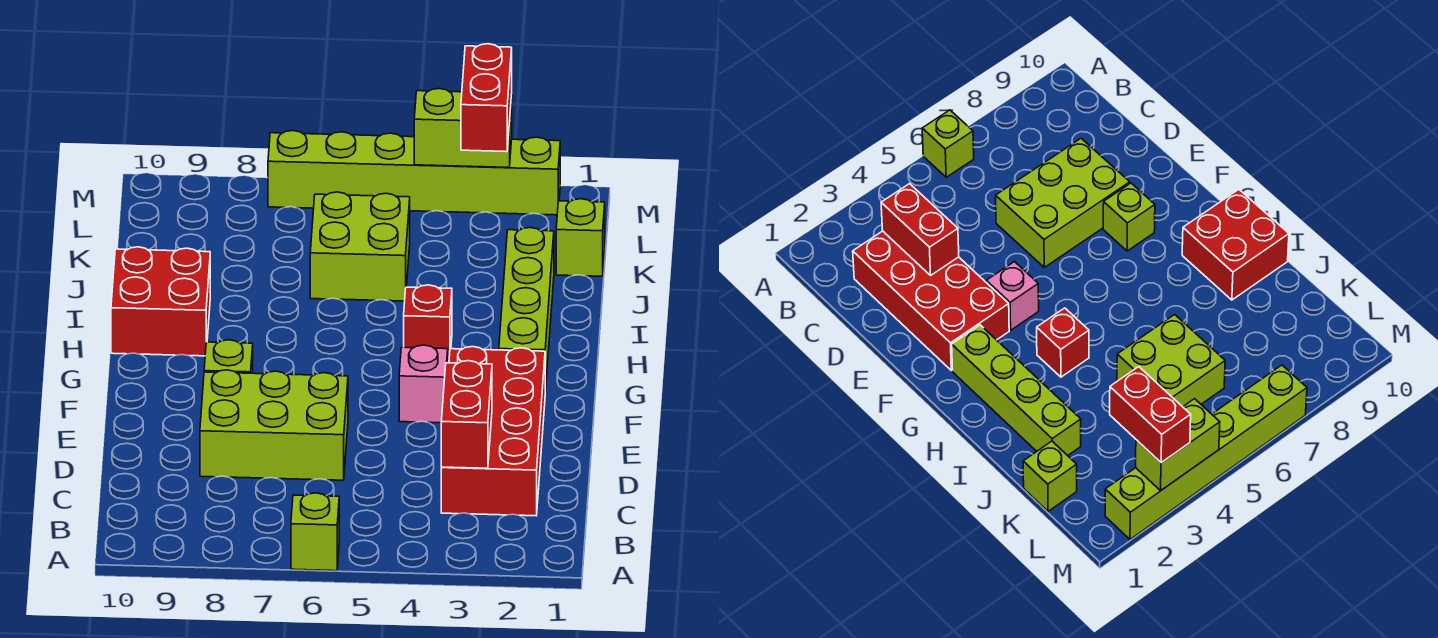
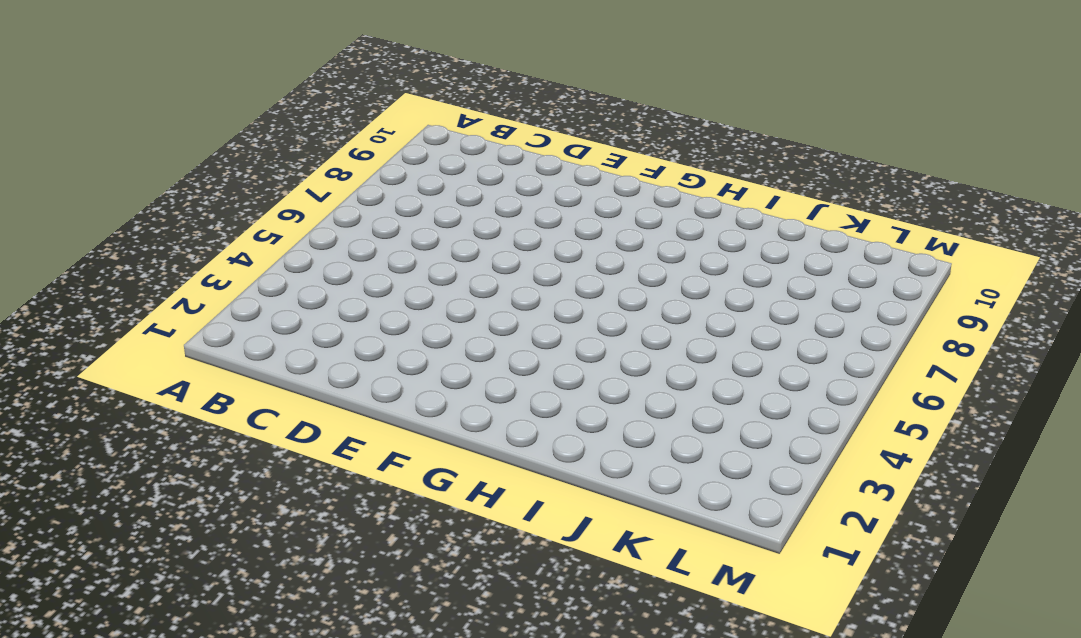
none -> lime brick A6 level 1
none -> red brick C2:F3 level 1
none -> lime brick D6:E8 level 1

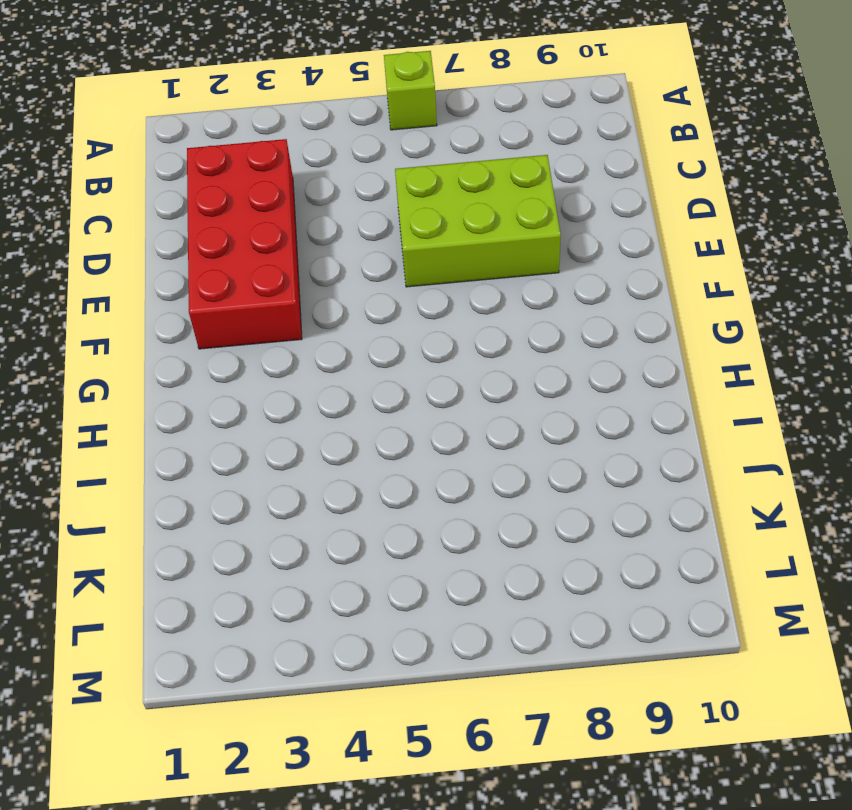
none -> pink brick F4 level 1
none -> lime brick F8 level 1
none -> lime brick G2:J2 level 1

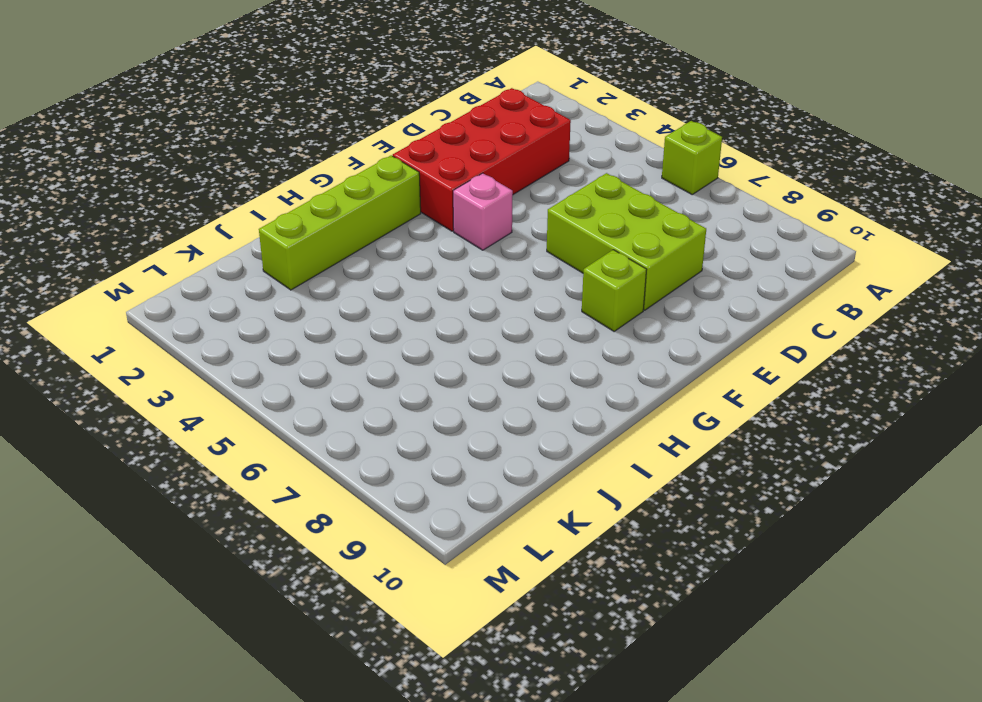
none -> red brick H4 level 1
none -> red brick H9:I10 level 1
none -> lime brick J5:K6 level 1

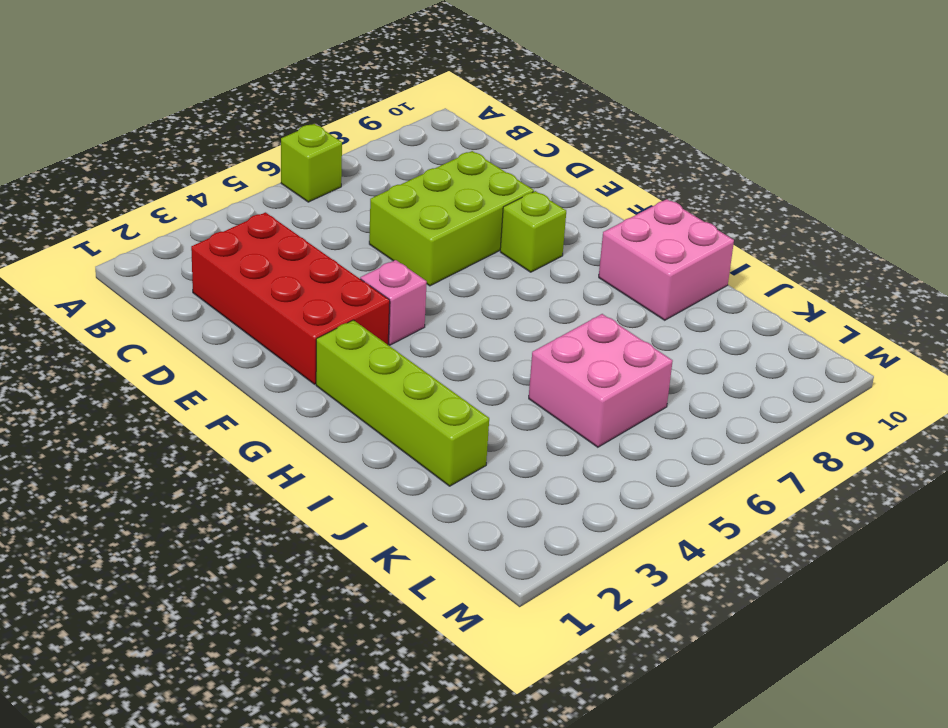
pink brick H9:I10 level 1 -> red brick H9:I10 level 1
pink brick J5:K6 level 1 -> lime brick J5:K6 level 1
none -> red brick H4 level 1
none -> lime brick K1 level 1
none -> lime brick M2:M7 level 1

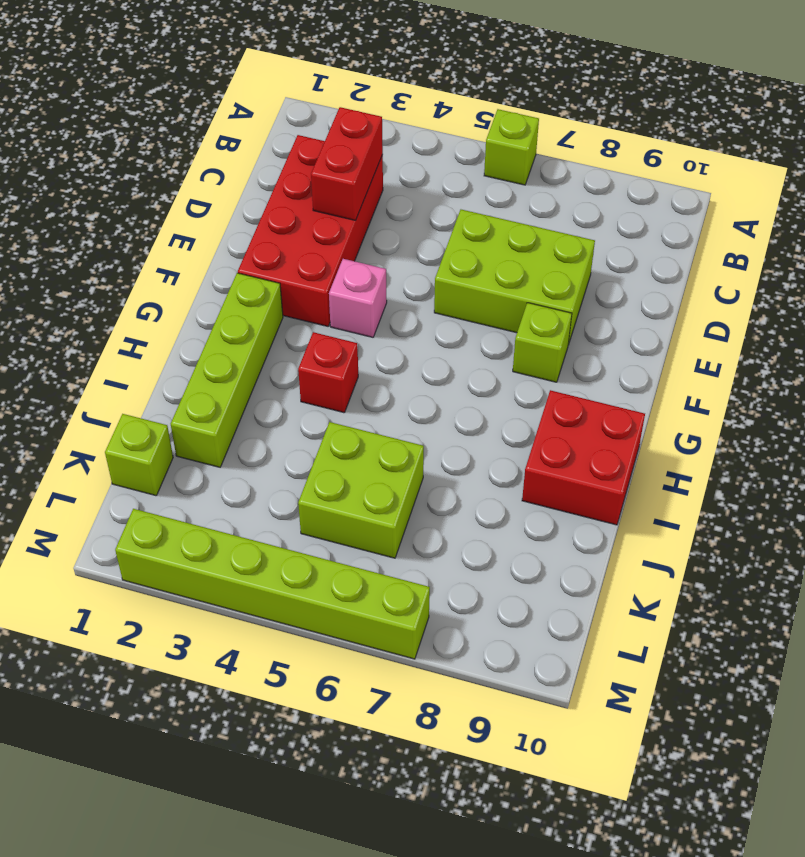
none -> lime brick M3:M4 level 2
none -> red brick L3:M3 level 3

